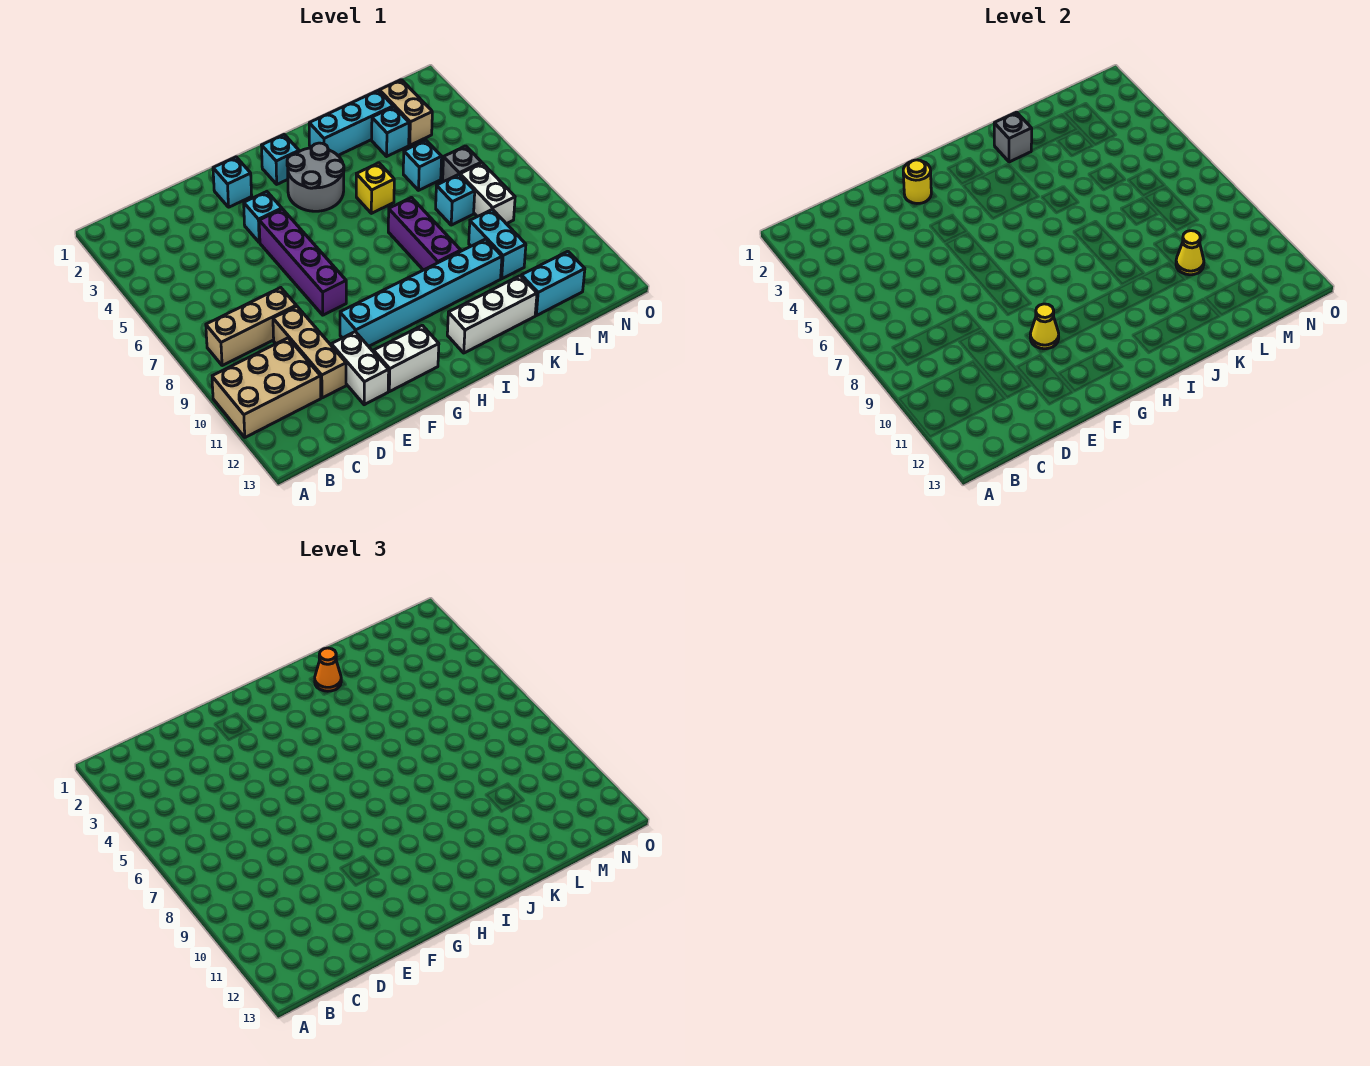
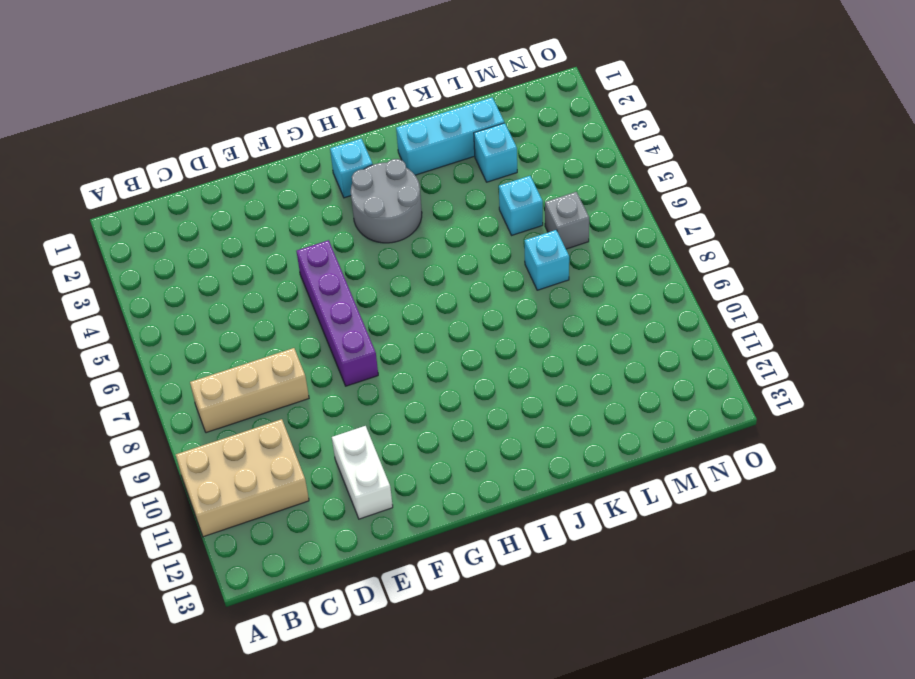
none -> tan brick D9:D11 level 1
none -> cyan brick F2 level 1
none -> cyan brick F4 level 1

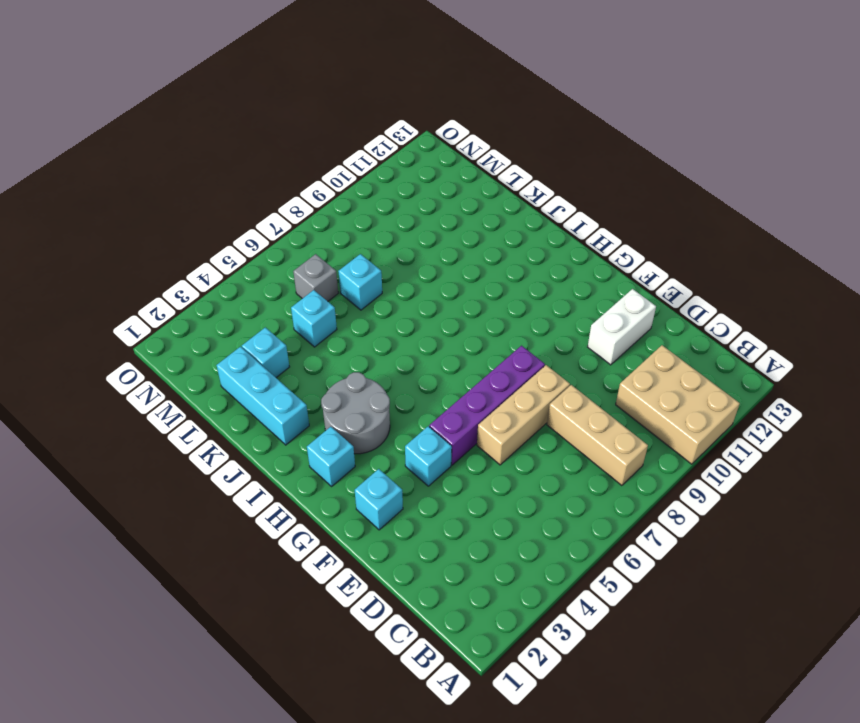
tan brick E6:E8 level 1 -> tan brick D9:D11 level 1
none -> cyan brick F10:K10 level 1
none -> white brick F12:G12 level 1
none -> white brick I12:K12 level 1

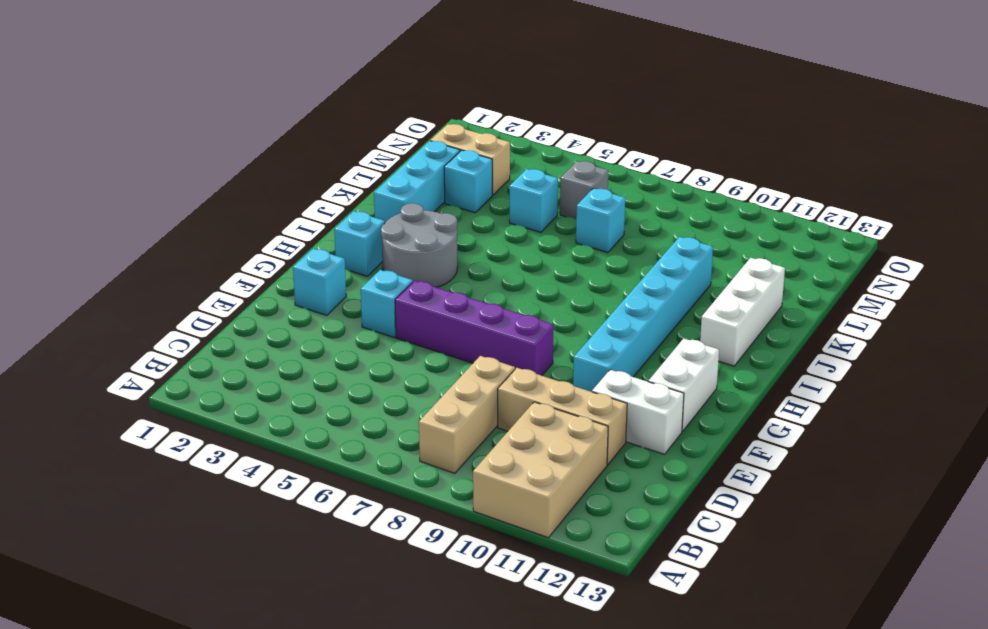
none -> yellow brick J5 level 1
none -> purple brick J7:J9 level 1
none -> cyan brick L9:L10 level 1

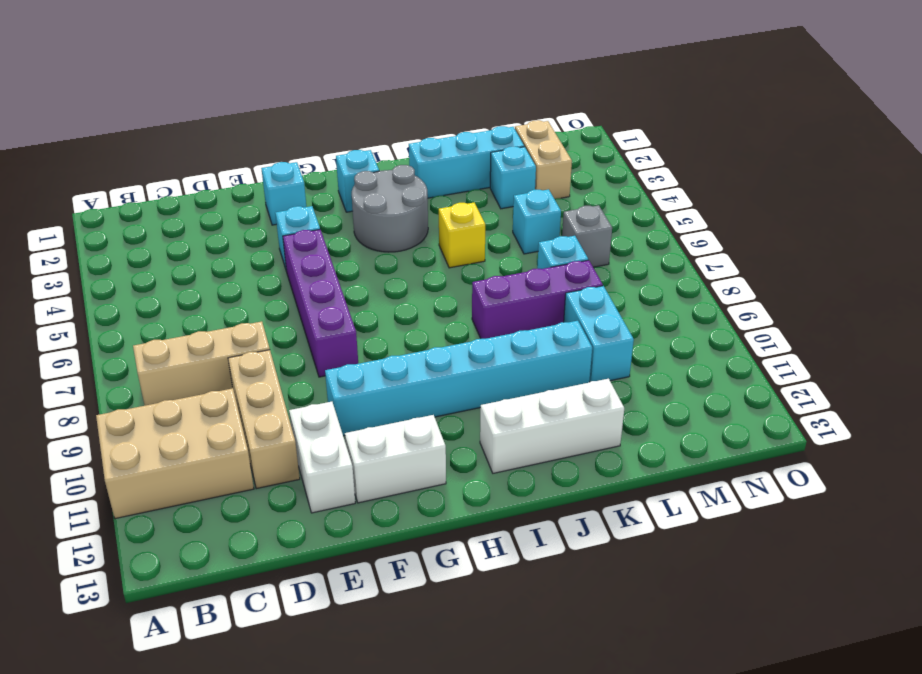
purple brick J8:L8 level 1 -> purple brick J7:J9 level 1
none -> cyan brick L12:M12 level 1
none -> white brick M7:M8 level 1
none -> yellow round brick F2 level 2

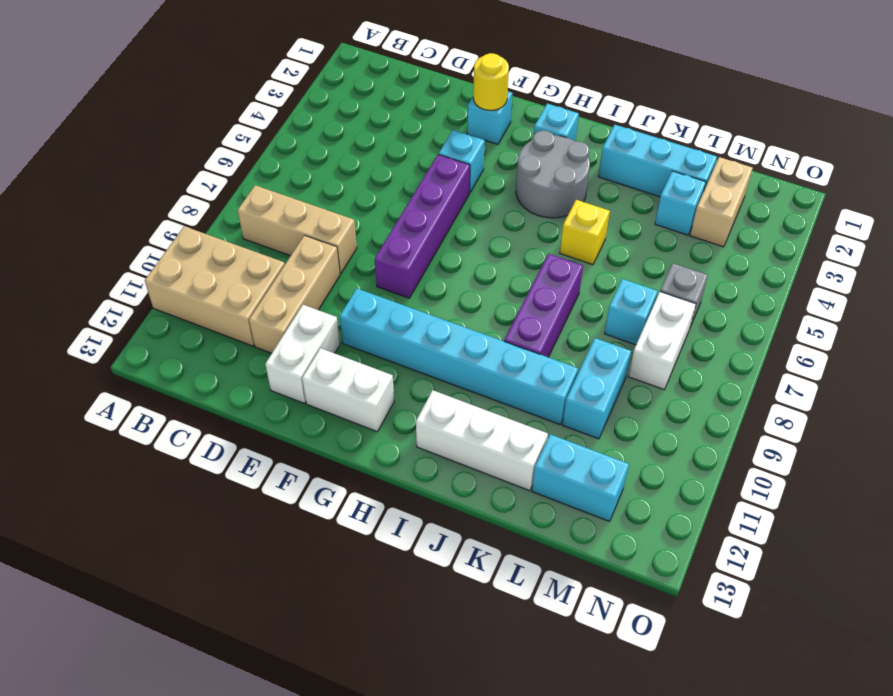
none -> cyan brick L5 level 1
none -> yellow cone F10 level 2
none -> grey brick J2 level 2

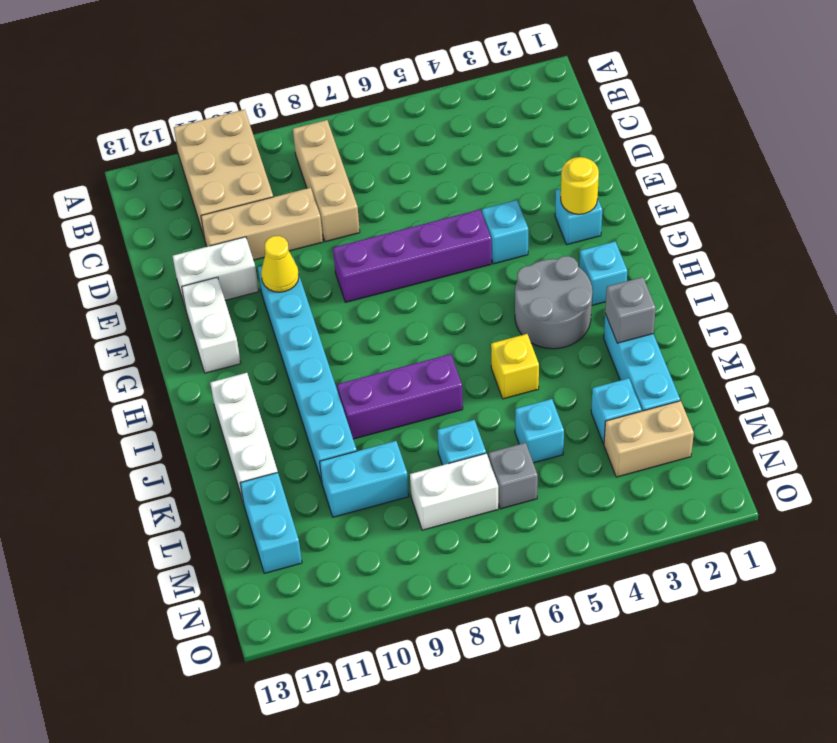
none -> yellow cone L10 level 2
none -> orange cone J2 level 3

